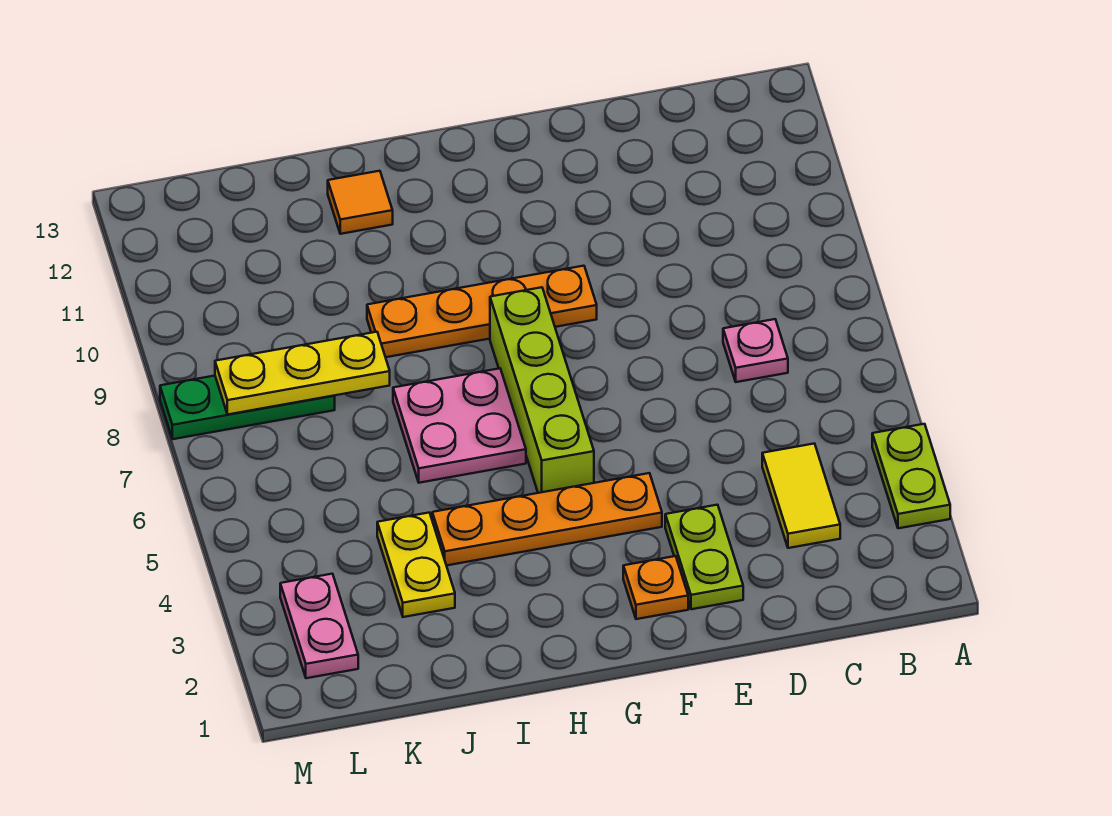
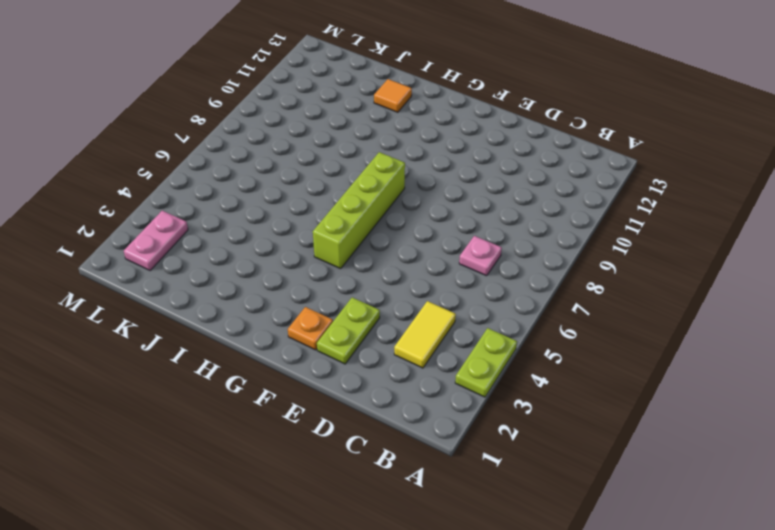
none -> orange plate F4:I4 level 1
none -> orange plate F9:I9 level 1
none -> pink plate H6:I7 level 1

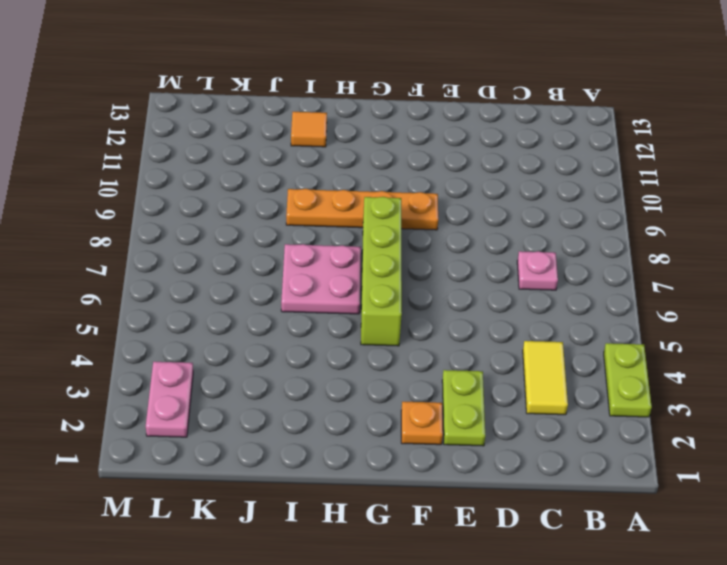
none -> orange plate F4:I4 level 1
none -> yellow plate J3:J4 level 1
none -> green plate K8:M8 level 1

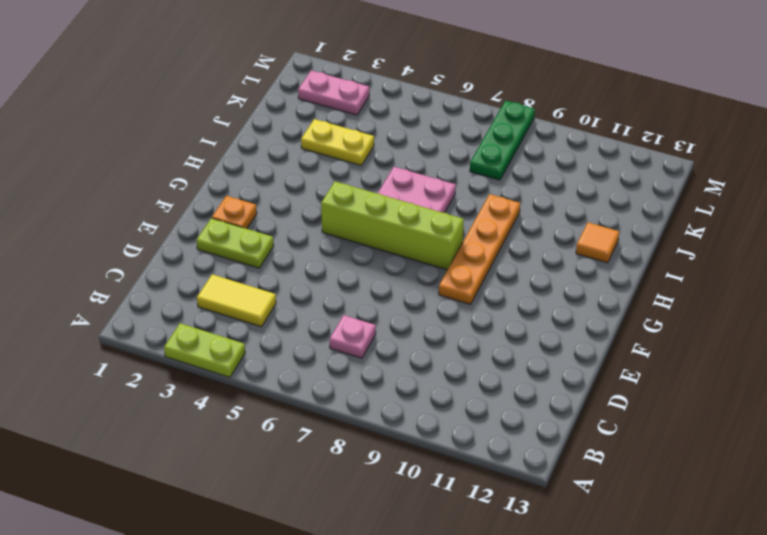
none -> orange plate F4:I4 level 1
none -> yellow plate J8:L8 level 2

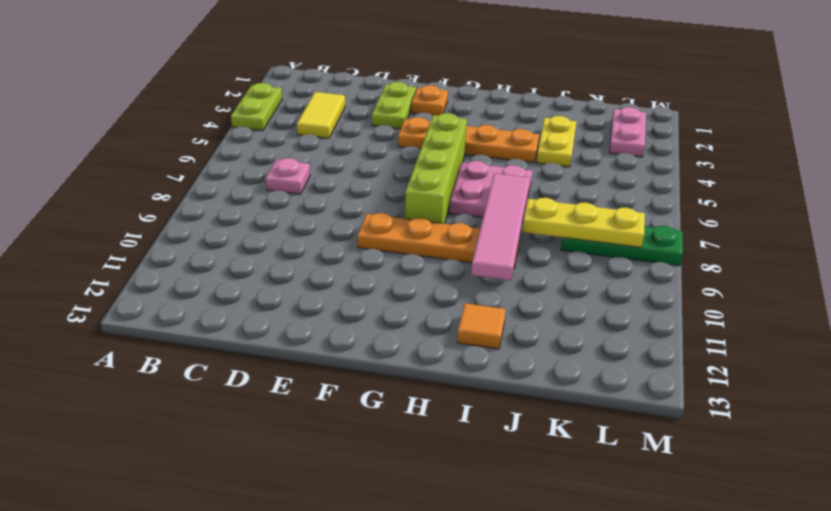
pink tile I7:I10 level 2 -> none

